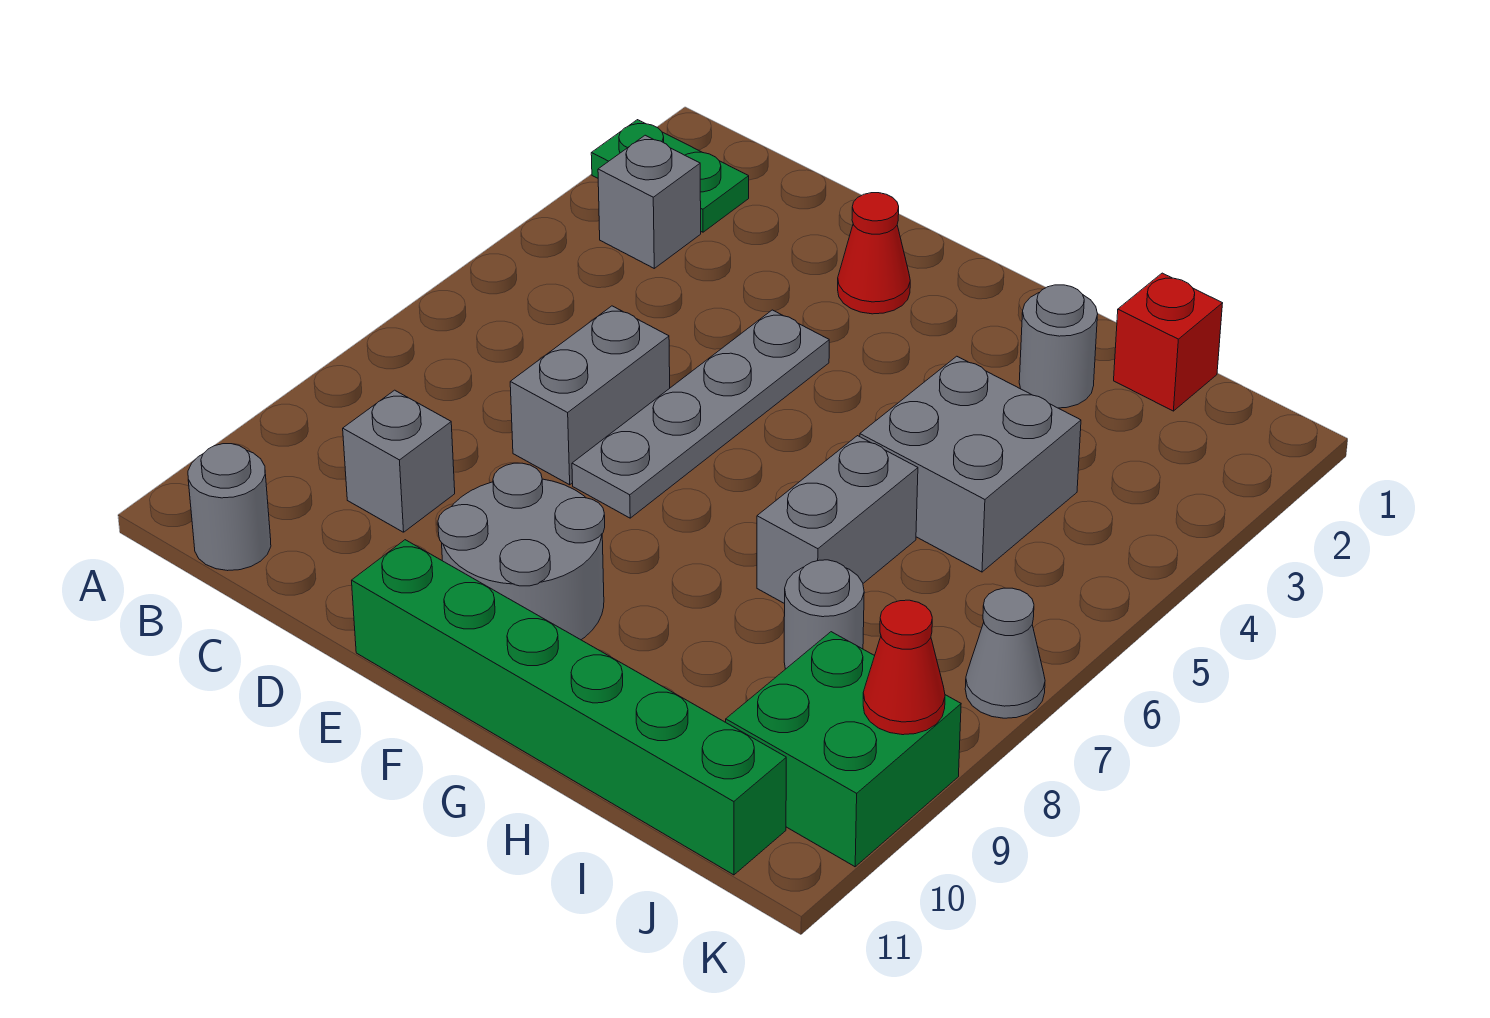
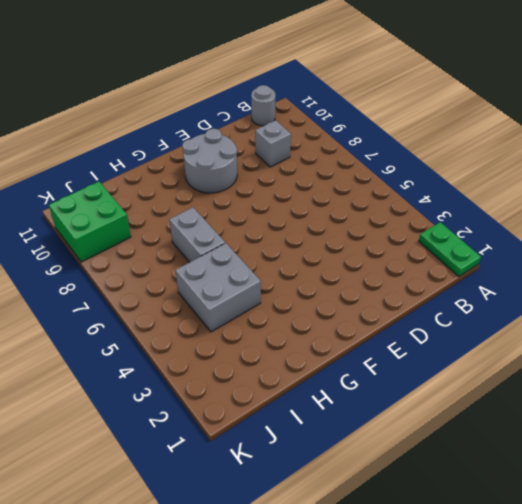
green plate A1:A2 level 1 -> green plate A2:B2 level 1
none -> grey brick B3 level 1
none -> grey brick D6:D7 level 1
none -> red cone E2 level 1

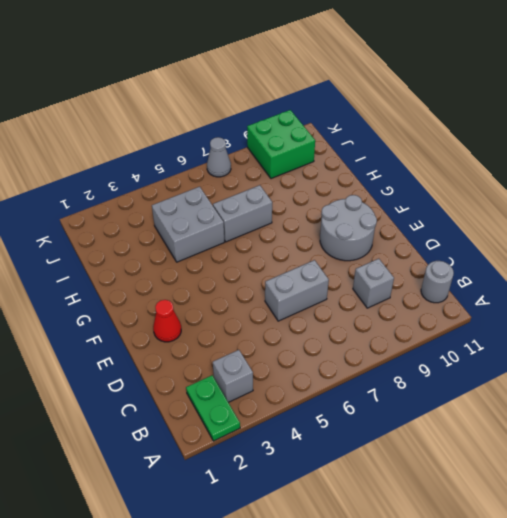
none -> grey plate E4:E7 level 1
none -> green brick E11:J11 level 1
none -> grey round brick H2 level 1

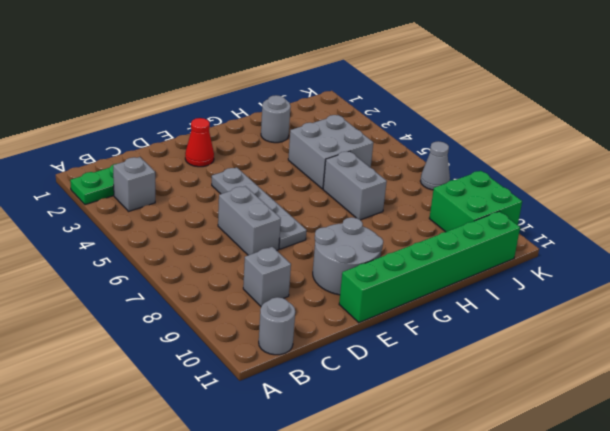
none -> red brick I1 level 1
none -> grey round brick I8 level 1
none -> red cone K9 level 2

